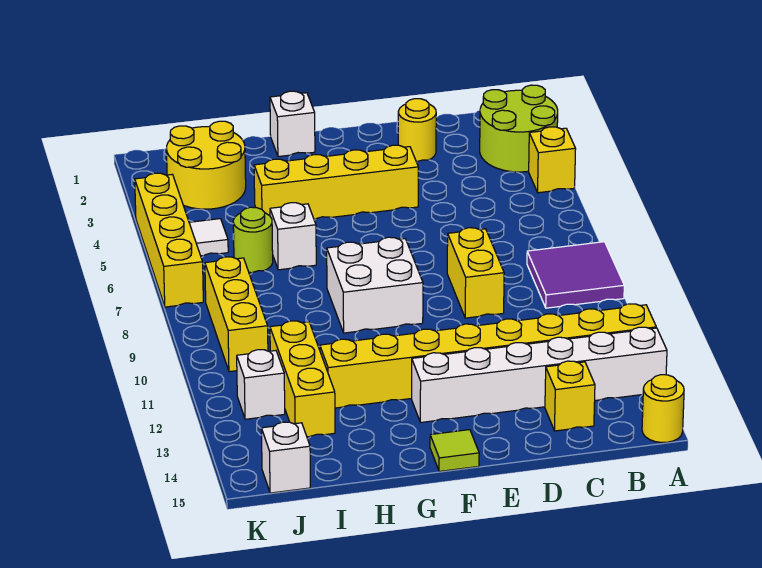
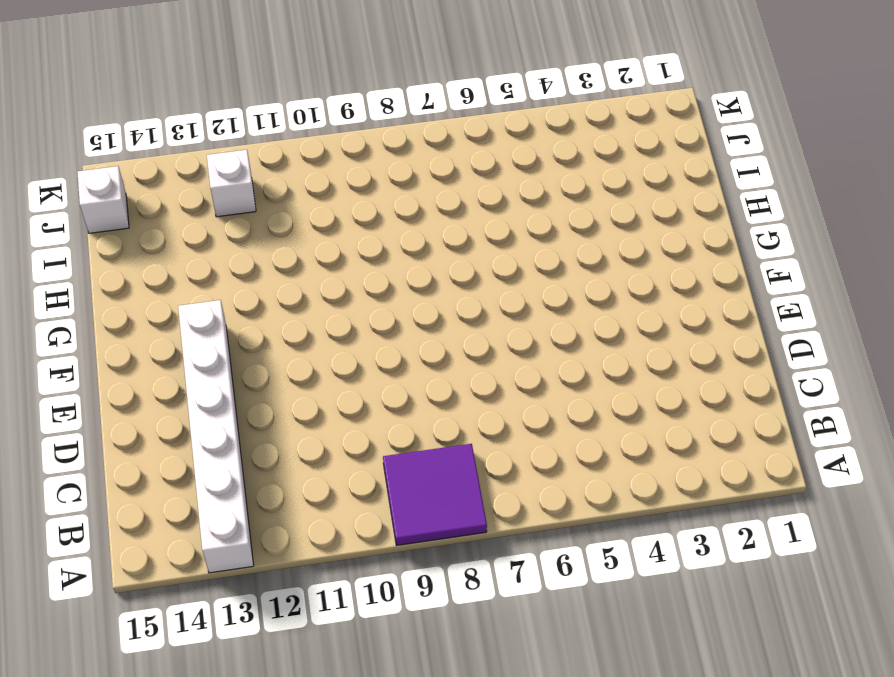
none -> lime round brick A2:B3 level 1
none -> yellow brick A4 level 1
none -> yellow brick A12:H12 level 1

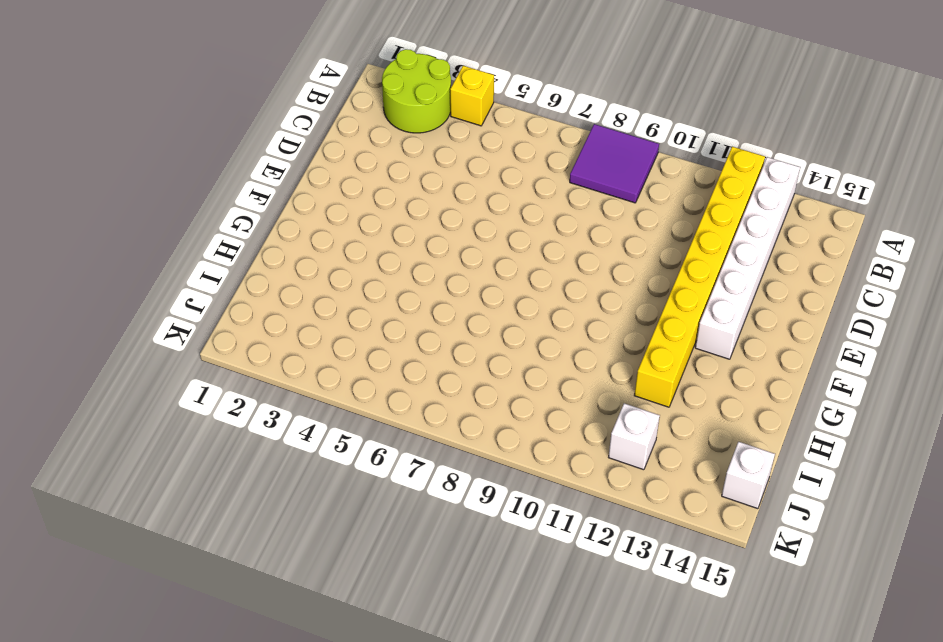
none -> yellow round brick A15 level 1
none -> yellow brick C14 level 1
none -> yellow round brick D2 level 1

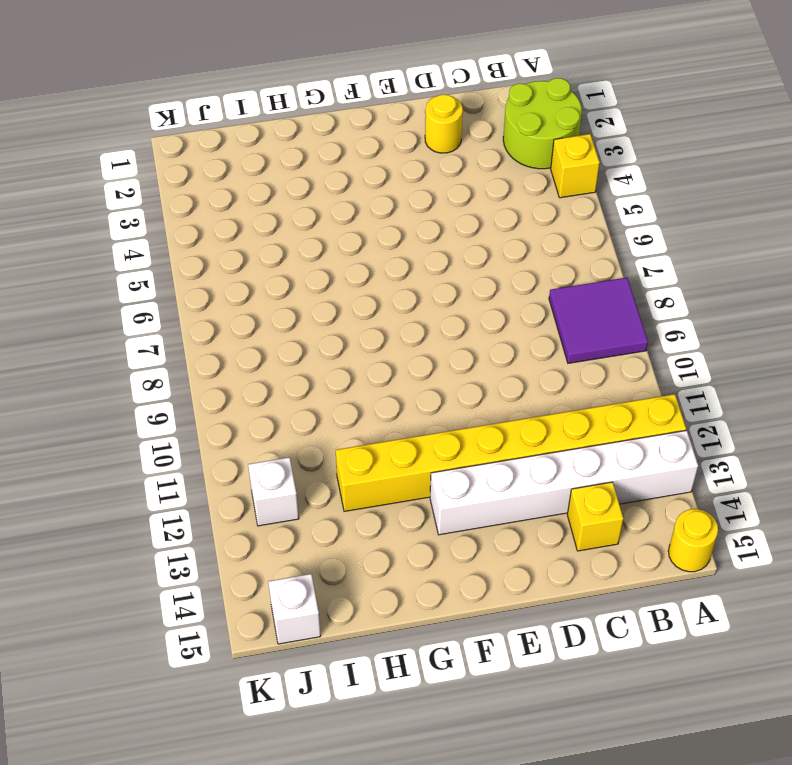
none -> yellow brick D8:D9 level 1
none -> yellow brick E4:H4 level 1
none -> white brick F8:G9 level 1

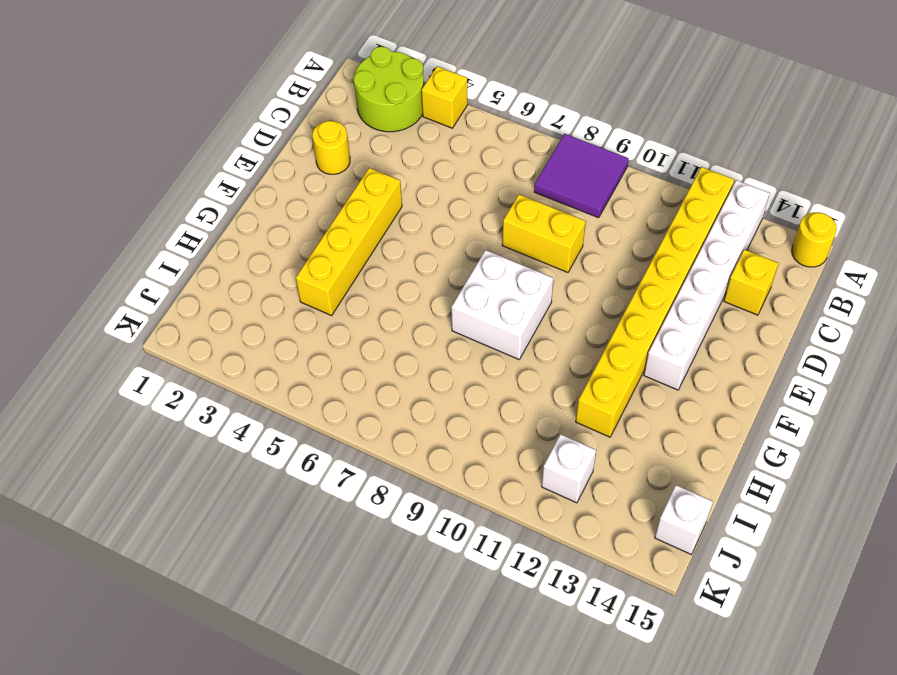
none -> lime tile F15 level 1
none -> white brick G1 level 1
none -> white brick H6 level 1

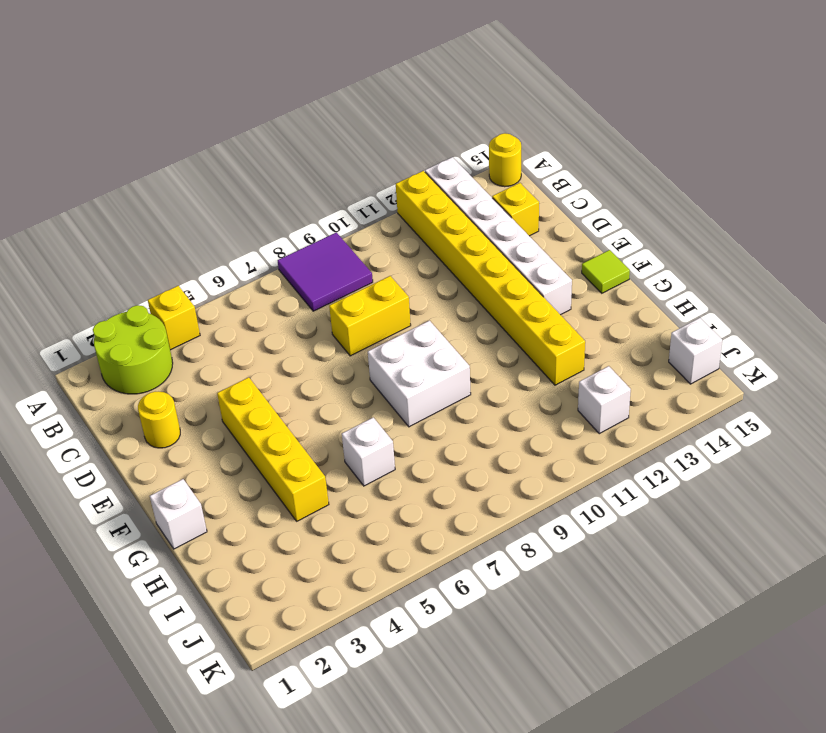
none -> yellow round brick I2:J3 level 1
none -> lime round brick I6 level 1
none -> yellow brick I11:I13 level 1

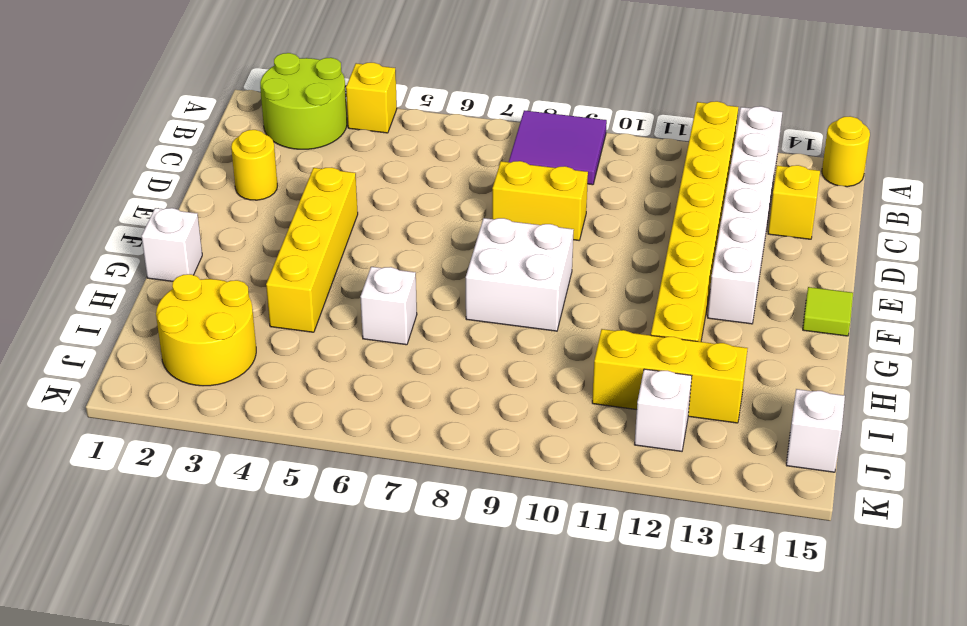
none -> lime round brick I6 level 1
none -> white tile J5 level 1
none -> yellow brick J8:J10 level 1

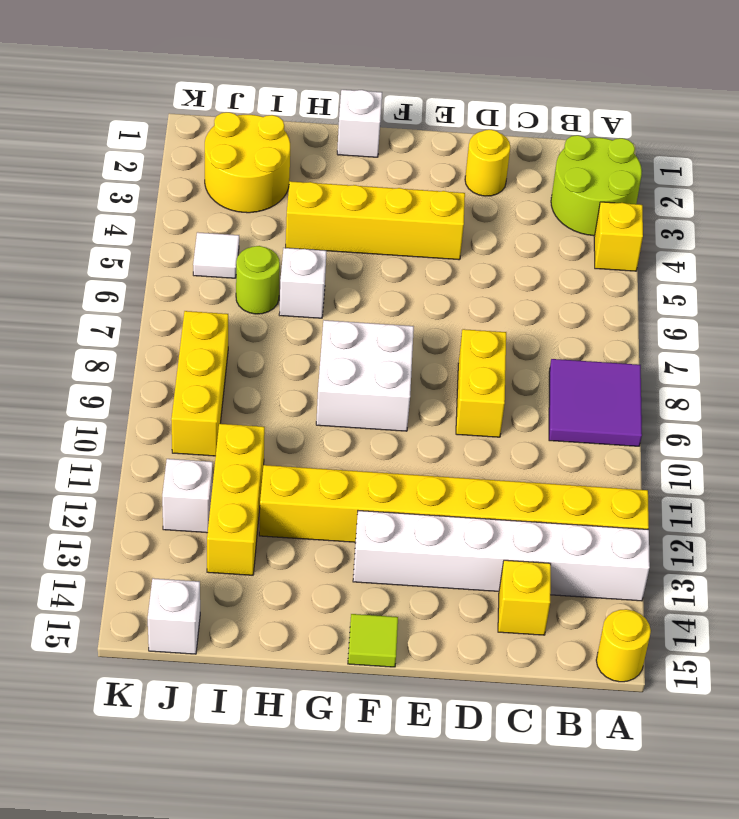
none -> yellow brick K4:K7 level 1

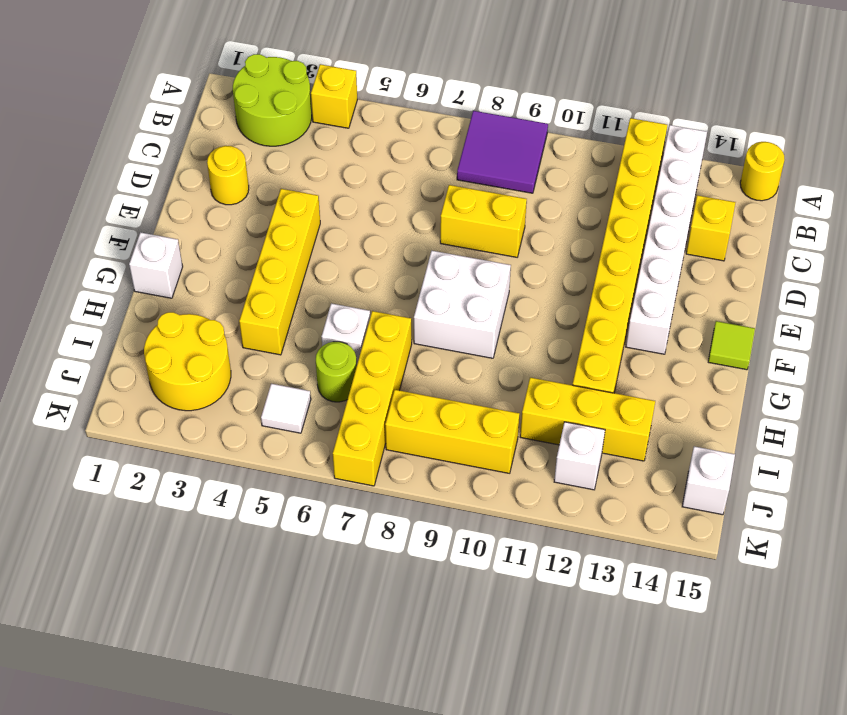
yellow brick H7:K7 level 1 -> yellow brick K4:K7 level 1

